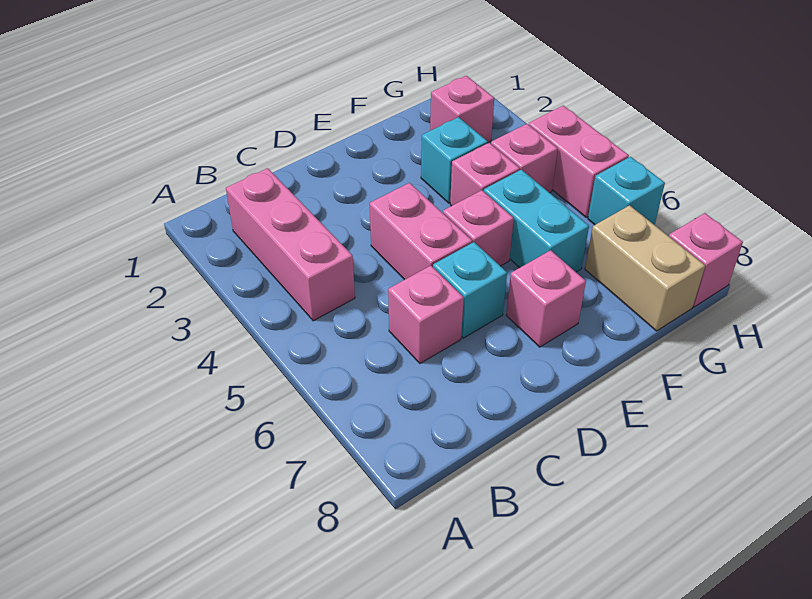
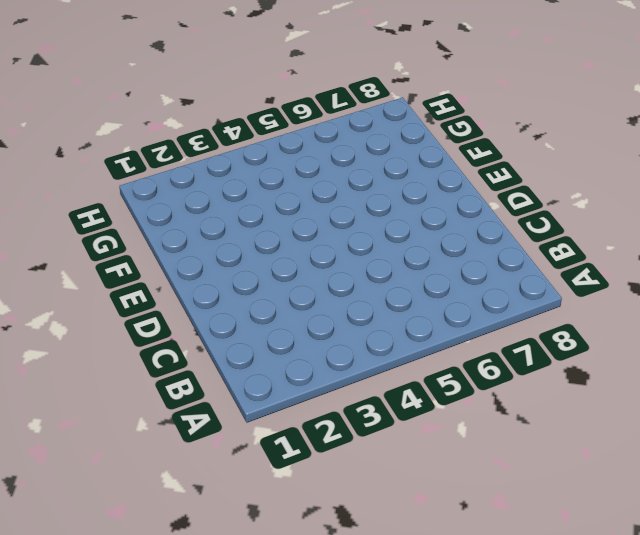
none -> pink brick B2:B4 level 1
none -> pink brick C6 level 1
none -> pink brick D4:D5 level 1

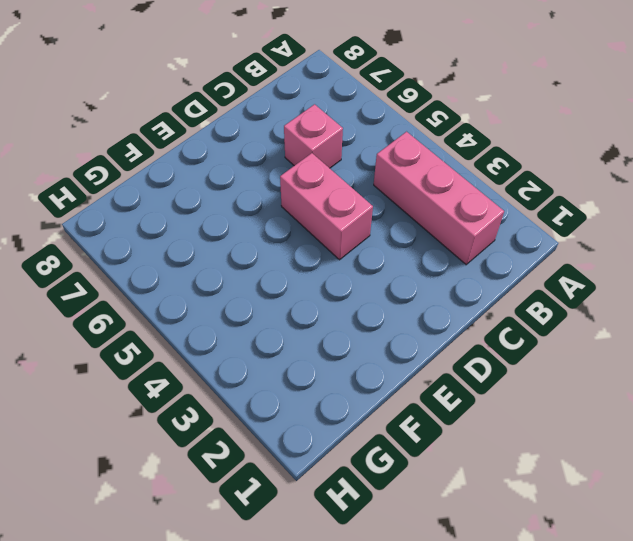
none -> cyan brick D6 level 1
none -> pink brick E5 level 1
none -> pink brick E7 level 1

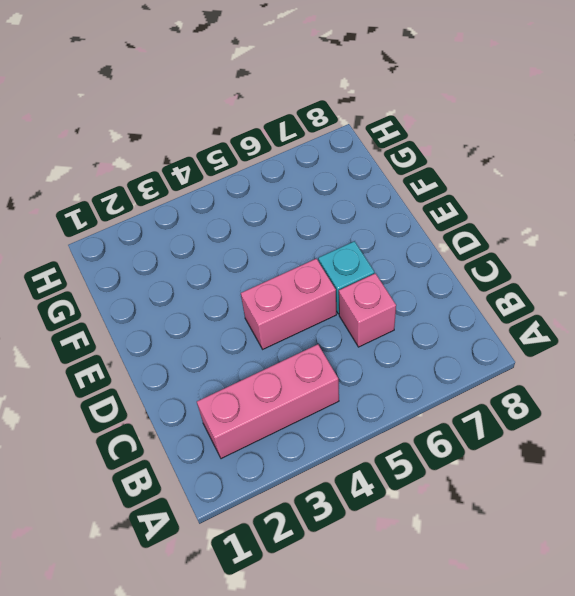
none -> pink brick E5 level 1
none -> pink brick E7 level 1
none -> cyan brick F3 level 1

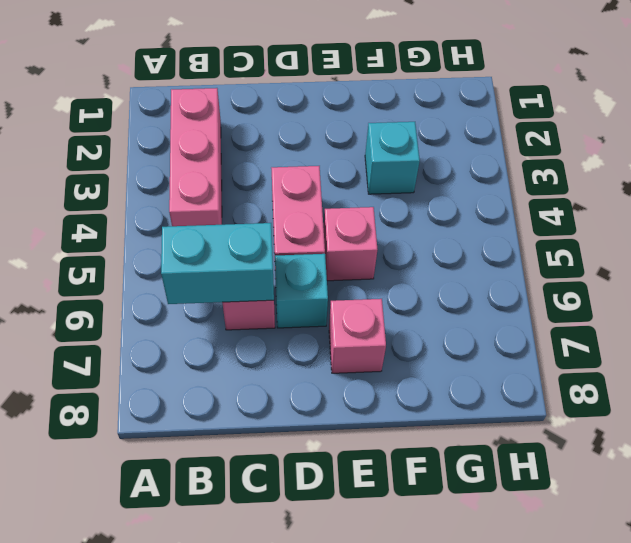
cyan brick B6:C6 level 2 -> cyan brick F5:F6 level 1
none -> pink brick F4 level 1
none -> pink brick G2 level 1
none -> pink brick G4 level 1

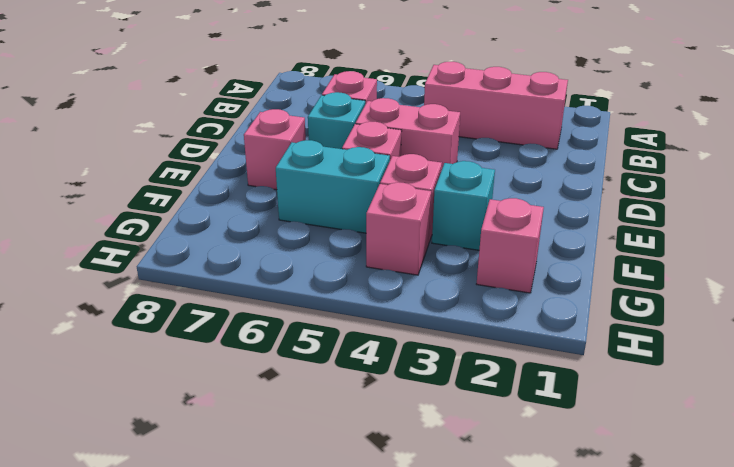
none -> tan brick G7:G8 level 1
none -> pink brick H4:H5 level 1
none -> cyan brick H6 level 1

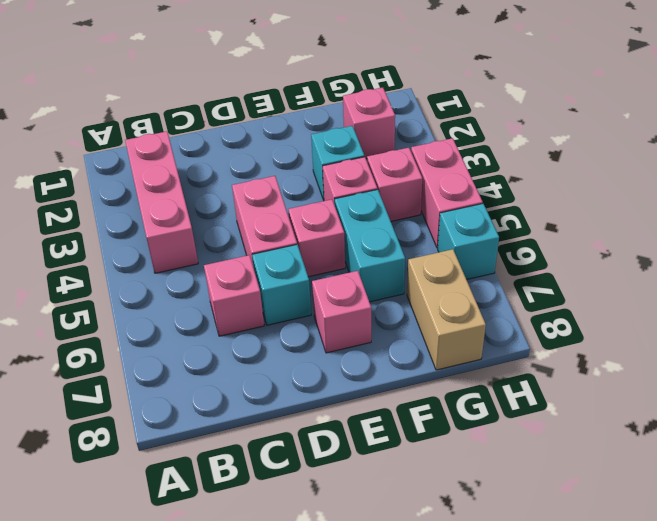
none -> pink brick H8 level 1

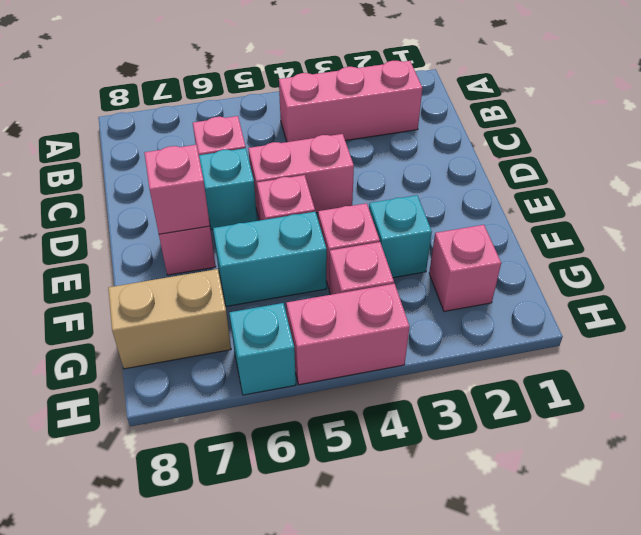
pink brick E7 level 2 -> pink brick H8 level 1

